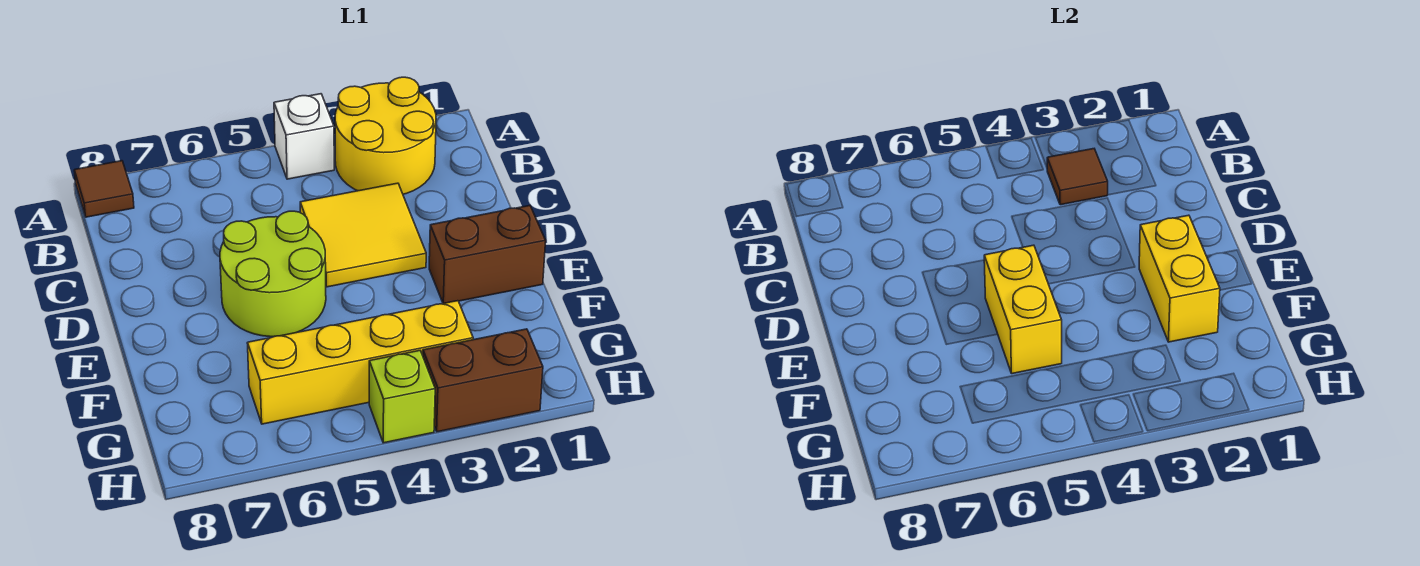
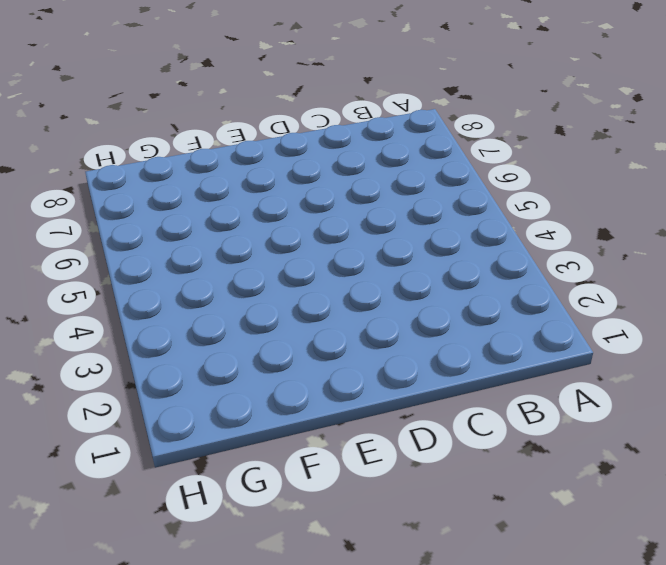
none -> yellow round brick A2:B3 level 1
none -> white brick A4 level 1
none -> brown tile A8 level 1

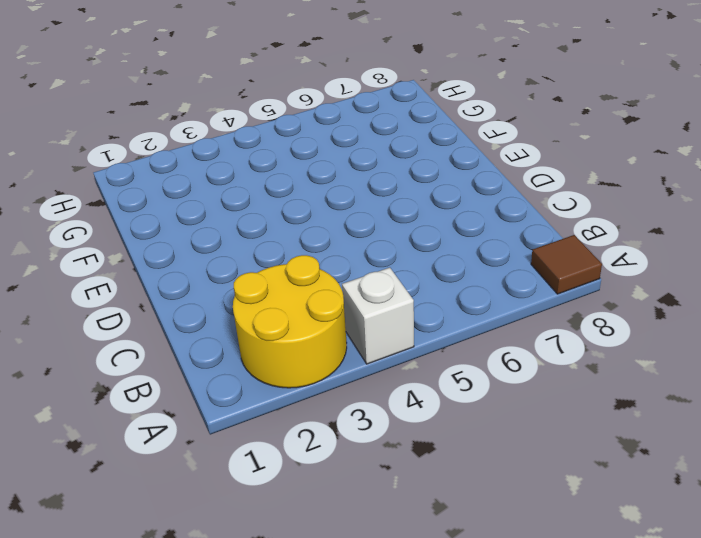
none -> yellow tile C3:D4 level 1
none -> lime round brick D5:E6 level 1
none -> brown brick E1:E2 level 1

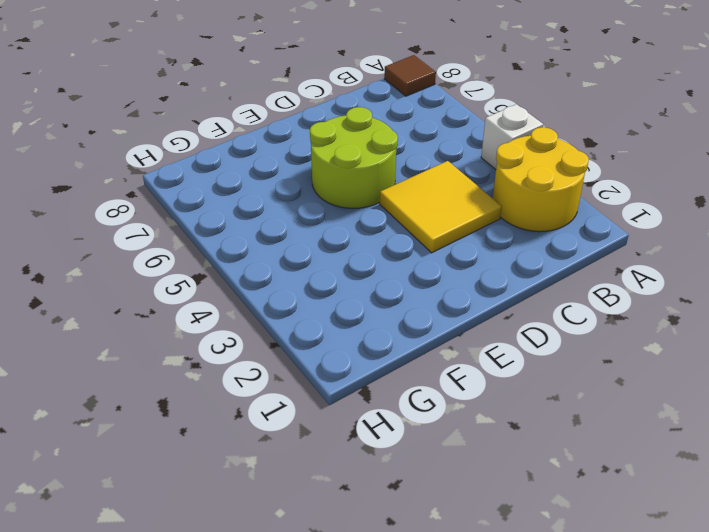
none -> brown brick E1:E2 level 1
none -> yellow brick G3:G6 level 1
none -> brown brick H2:H3 level 1

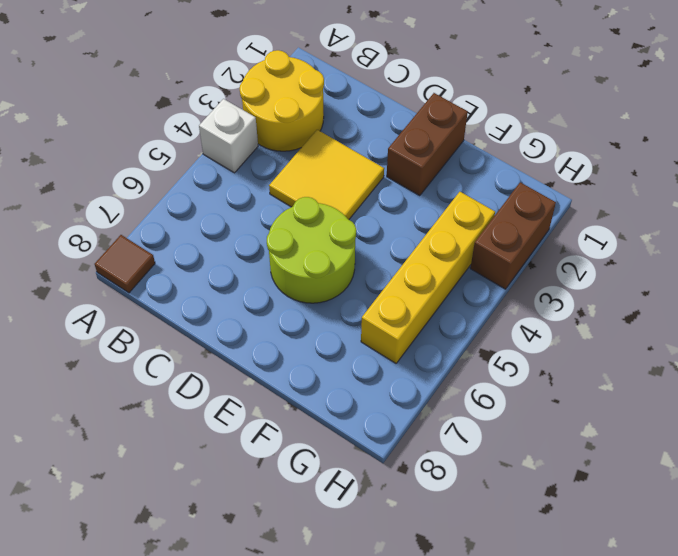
none -> lime brick H4 level 1
none -> brown tile B3 level 2
none -> yellow brick E2:F2 level 2

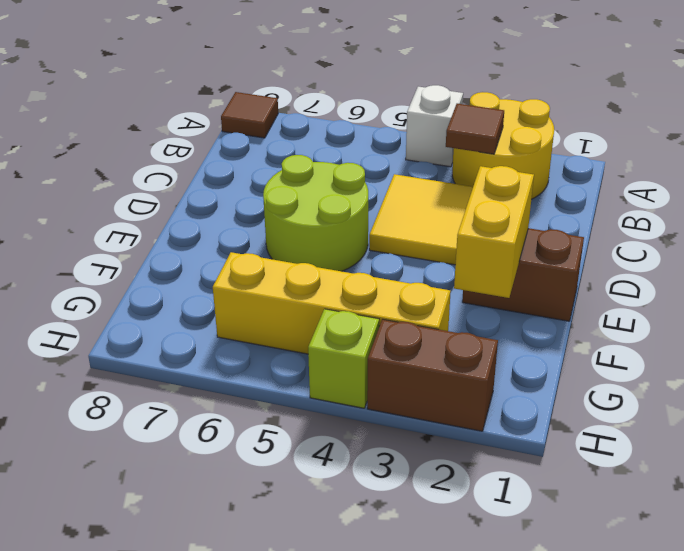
none -> yellow brick E5:F5 level 2

